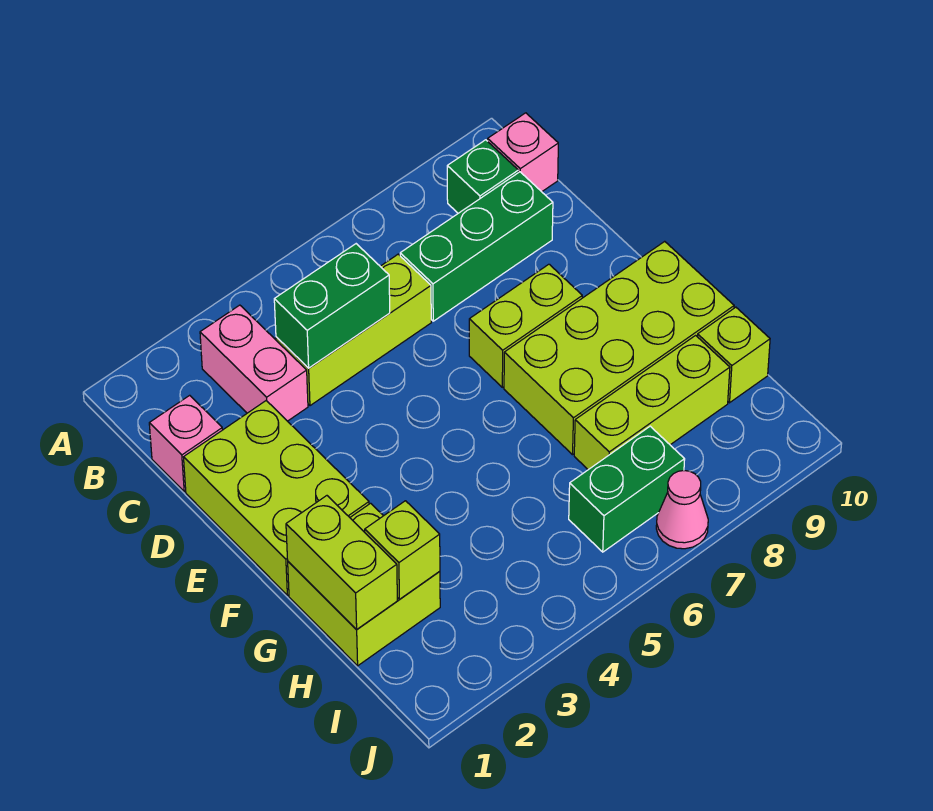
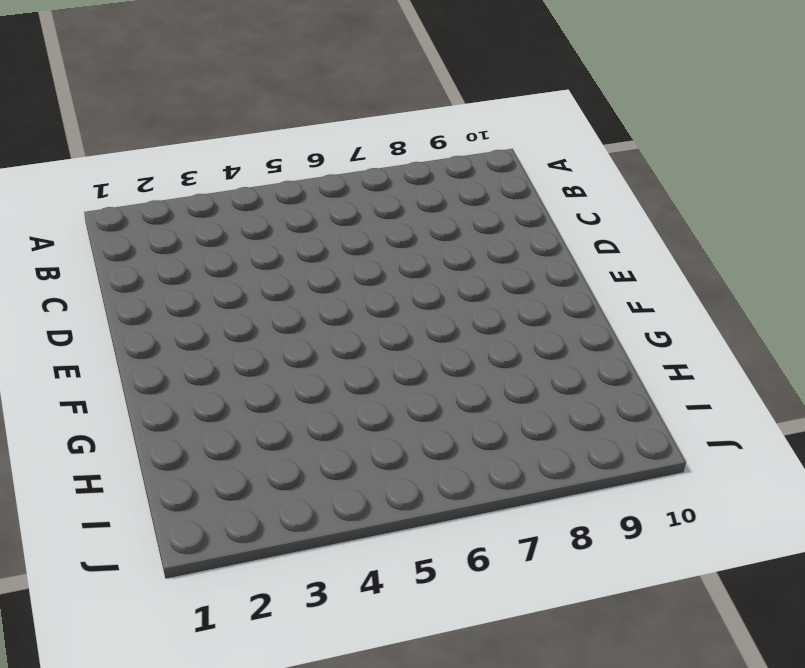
none -> pink brick B3:C3 level 1
none -> green brick B9 level 1
none -> pink brick B10 level 1

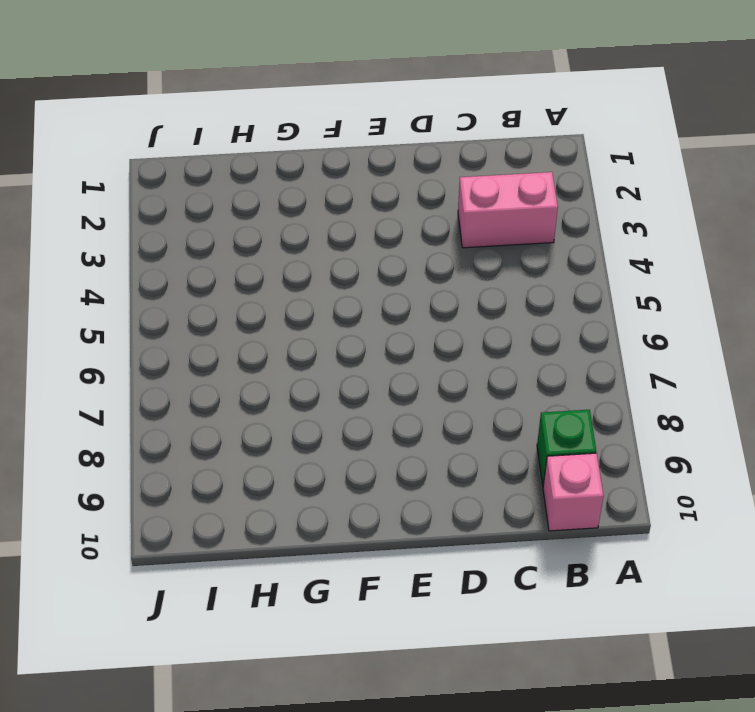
none -> pink brick C1 level 1
none -> lime brick C4:C6 level 1
none -> green brick C7:C9 level 1

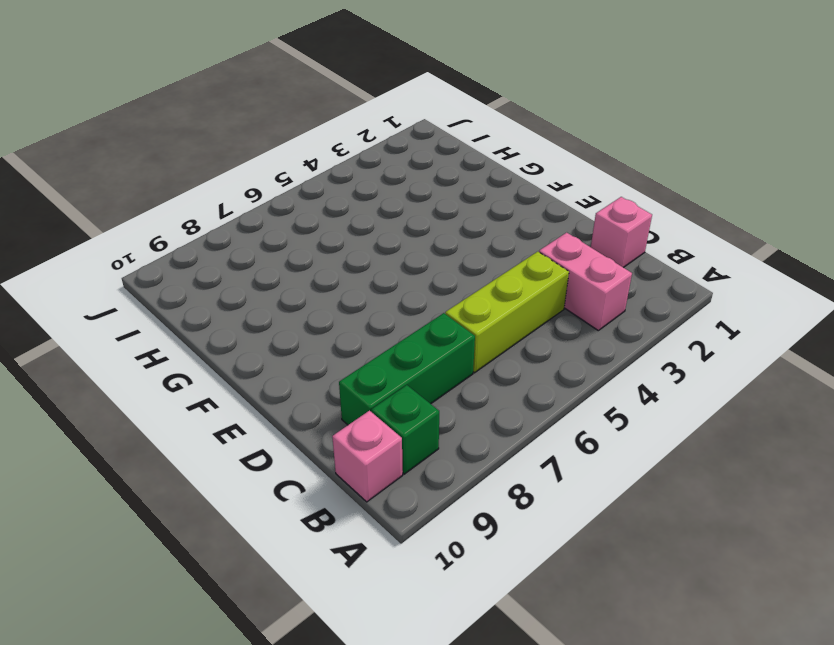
none -> lime brick D1:F2 level 1
none -> lime brick E7:E8 level 1
none -> lime brick F7:G10 level 1

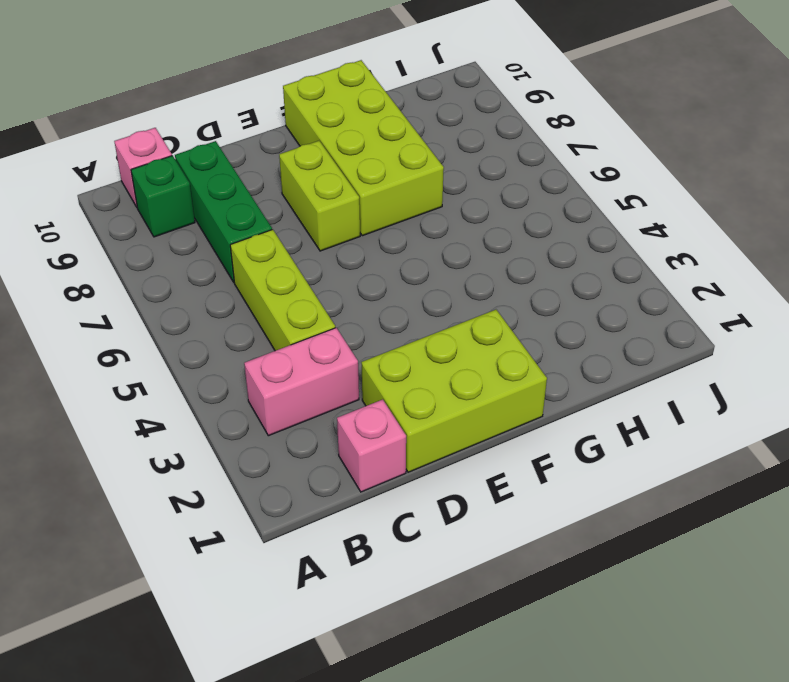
none -> lime brick G1:H2 level 1
none -> lime brick H7:H9 level 1
none -> lime brick H10 level 1

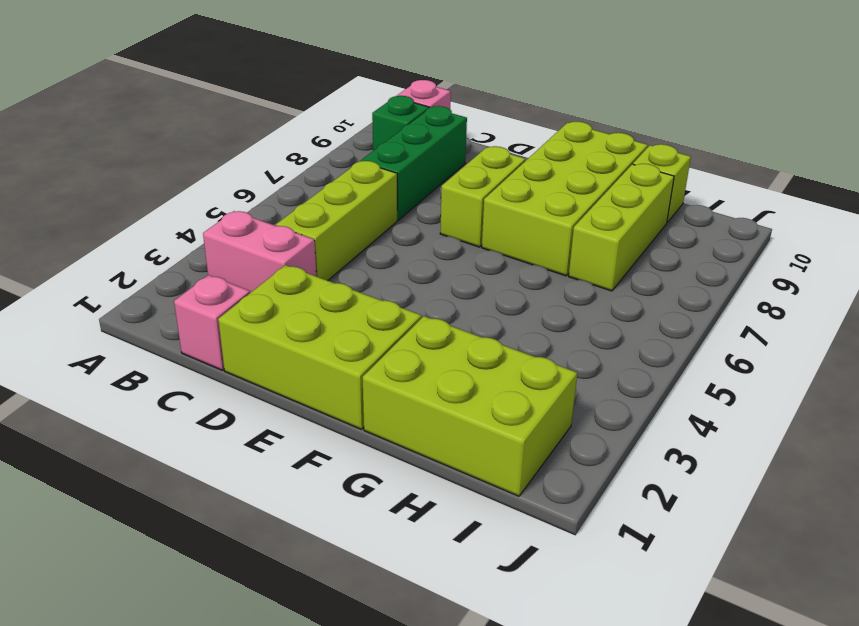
lime brick G1:I2 level 1 -> lime brick G1:H2 level 1
none -> green brick I6:I7 level 1
none -> pink cone J7 level 1
none -> green brick C4:C5 level 2

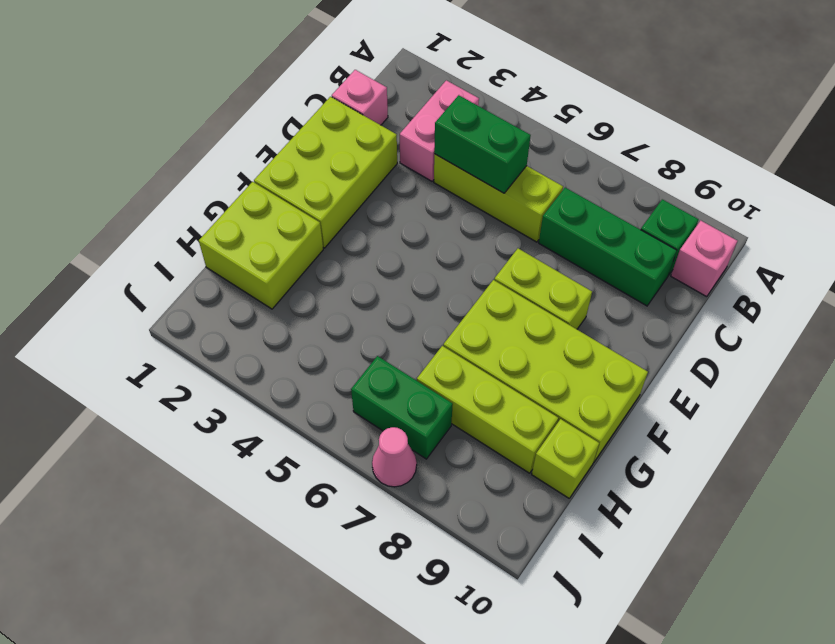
none -> lime brick G1:H1 level 2
none -> lime brick H2 level 2

